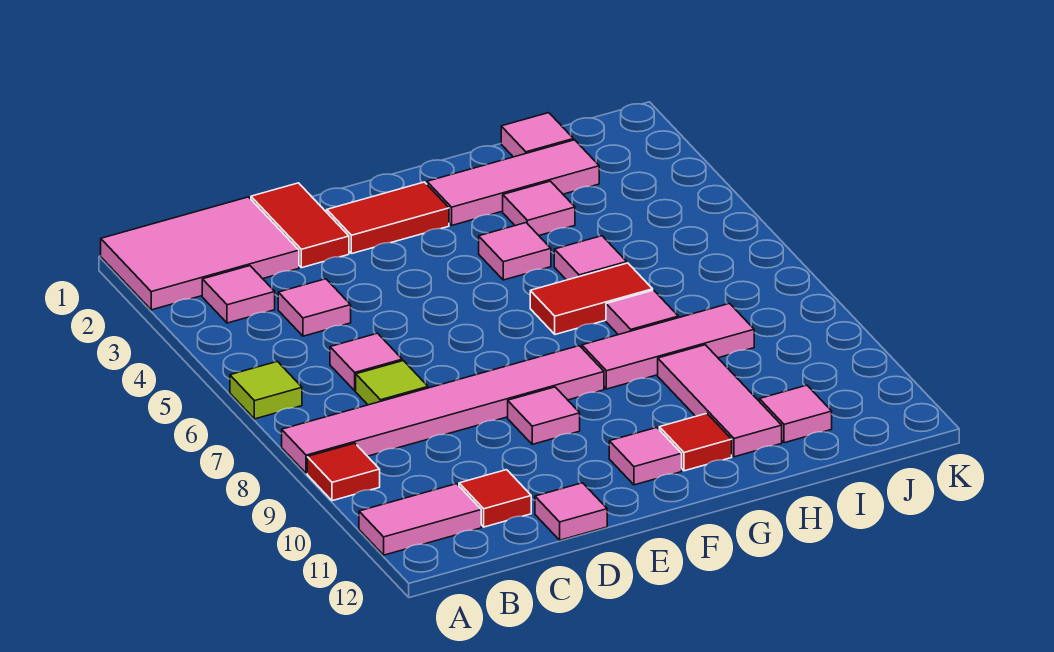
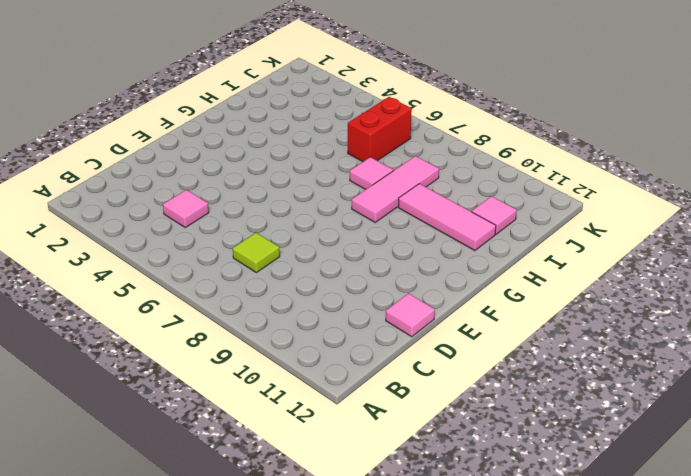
red brick I6:J6 level 1 -> none
none -> pink tile A1:C2 level 1
none -> lime tile A6 level 1
none -> pink tile A8:F8 level 1

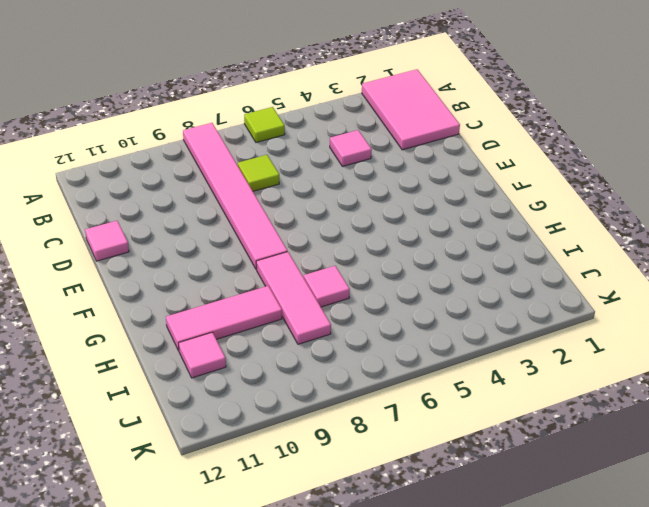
none -> red tile A9 level 1
none -> pink tile A11:B11 level 1
none -> pink tile B3 level 1

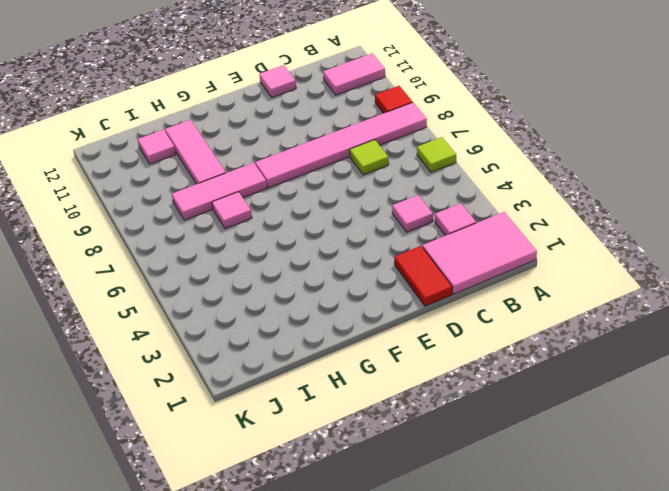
none -> pink tile C6 level 1
none -> red tile C11 level 1
none -> red tile E2:F2 level 1

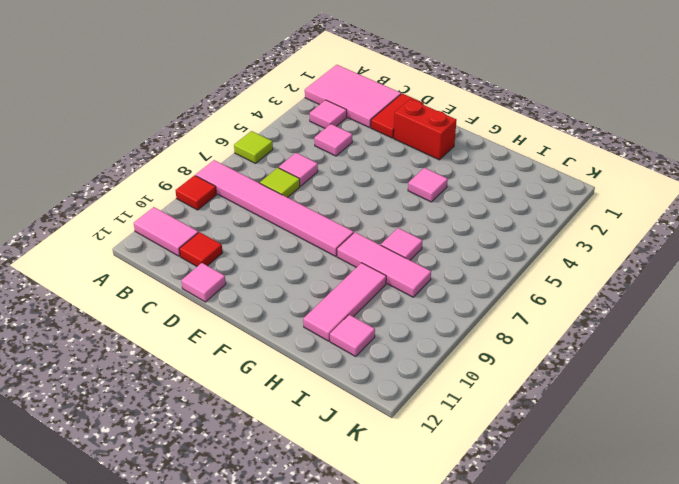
red brick E2:F2 level 1 -> red tile E2:F2 level 1
none -> pink tile E9 level 1
none -> pink tile F11 level 1
none -> pink tile G2:I2 level 1

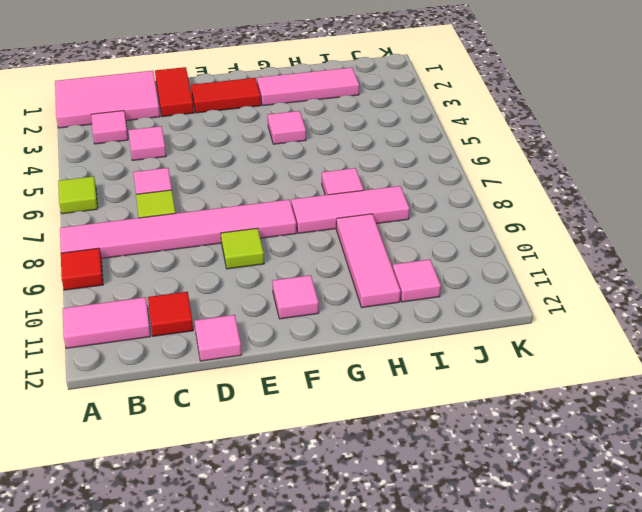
lime tile E9 level 1 -> pink tile E9 level 1
none -> red tile G6:H6 level 1
none -> red tile G11 level 1
none -> pink tile H3 level 1

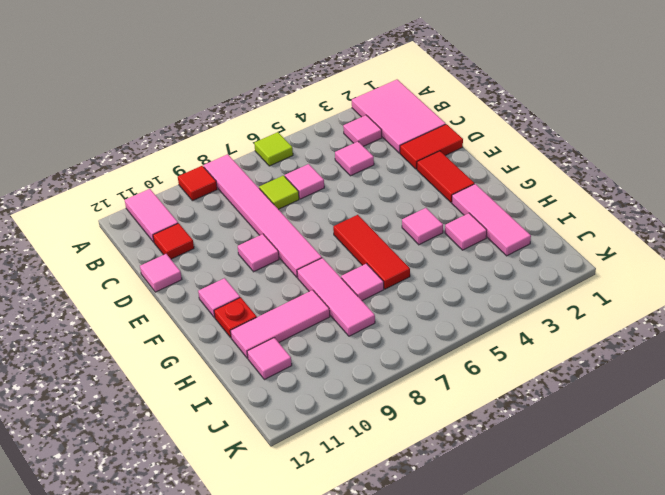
red tile F6:H6 level 1 -> red tile G6:H6 level 1
red plate G11 level 1 -> red tile G11 level 1
none -> pink tile H5 level 1
none -> pink tile I1 level 1

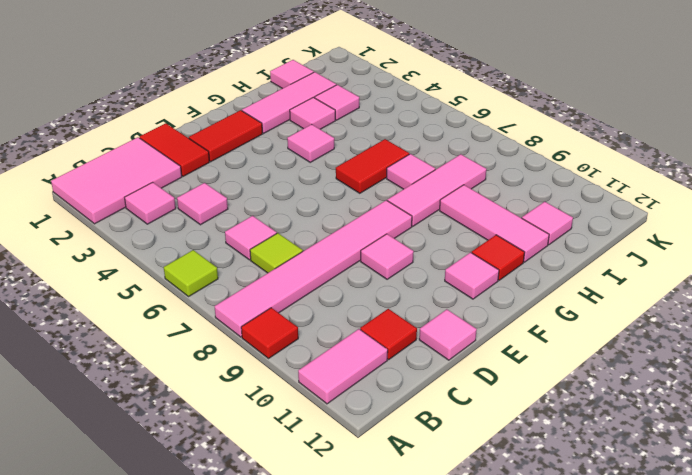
pink tile I3 level 1 -> pink tile H5 level 1

